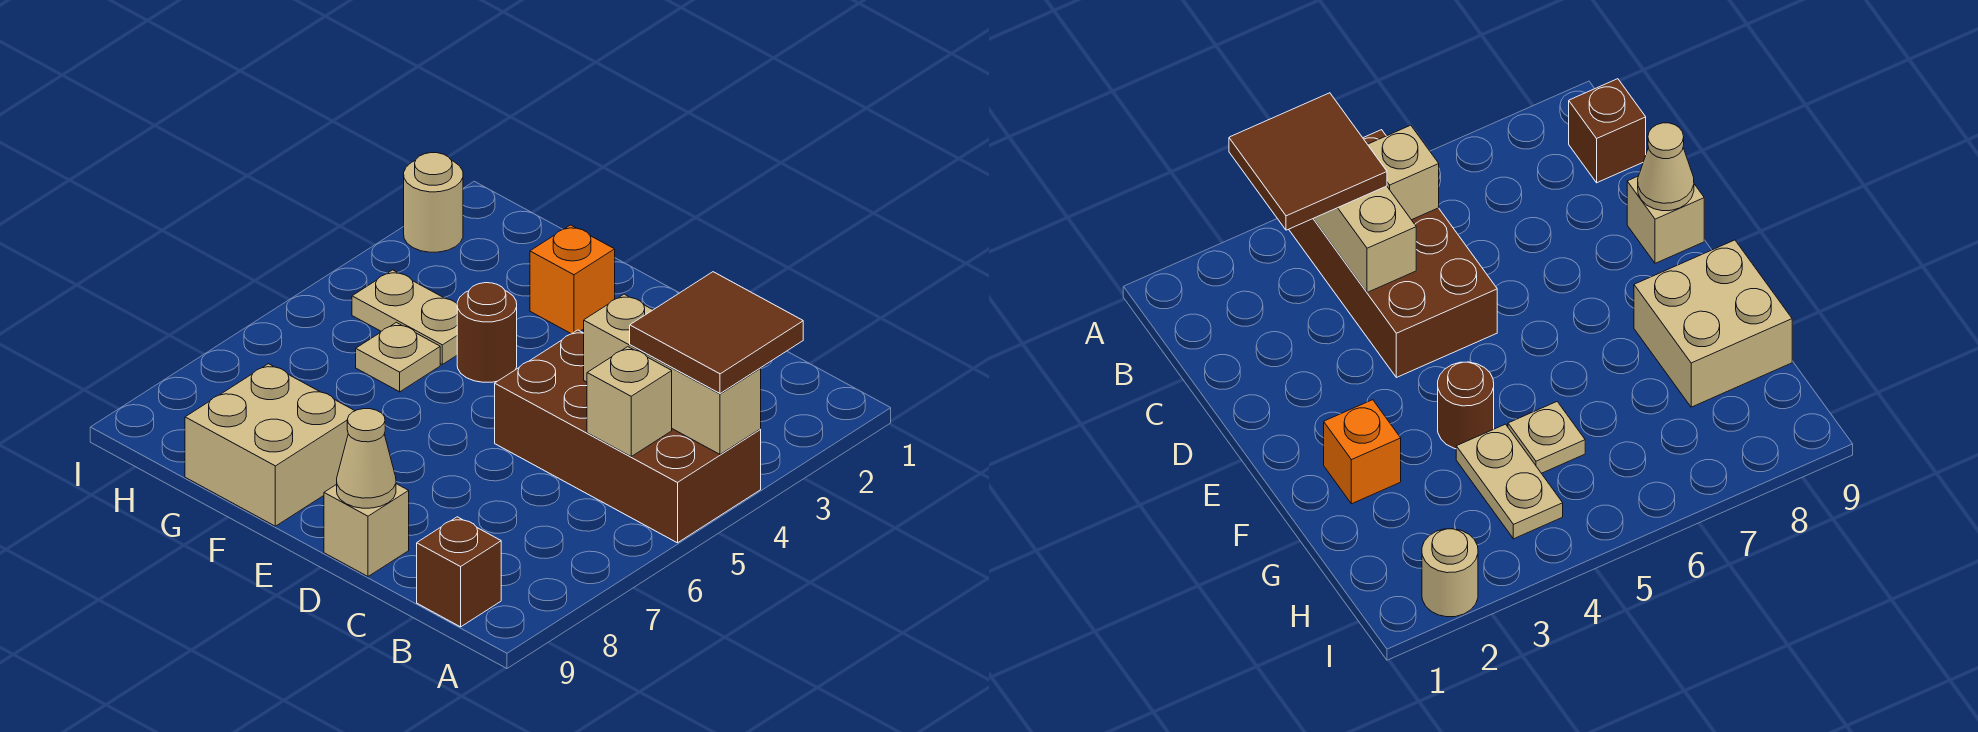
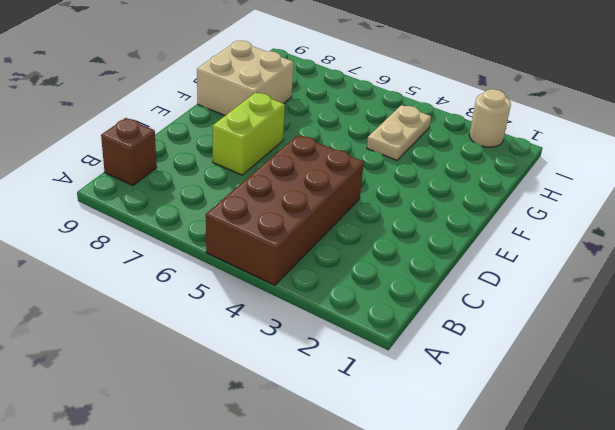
lime brick D7:E7 level 1 -> none
none -> tan brick D9 level 1
none -> orange brick F2 level 1
none -> brown round brick F4 level 1

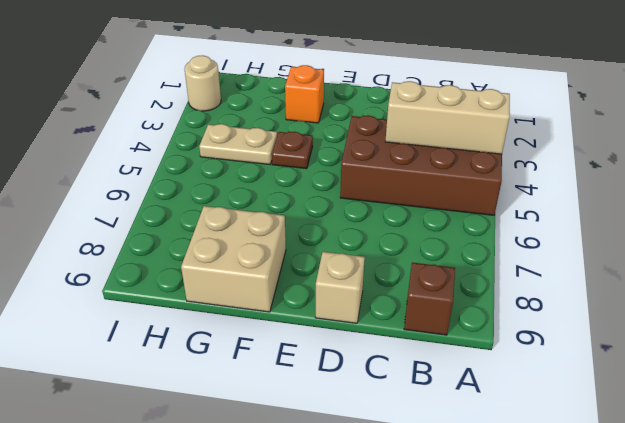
brown plate F4 level 1 -> brown round brick F4 level 1
none -> tan plate G5 level 1
none -> tan brick B5 level 2
none -> tan cone D9 level 2

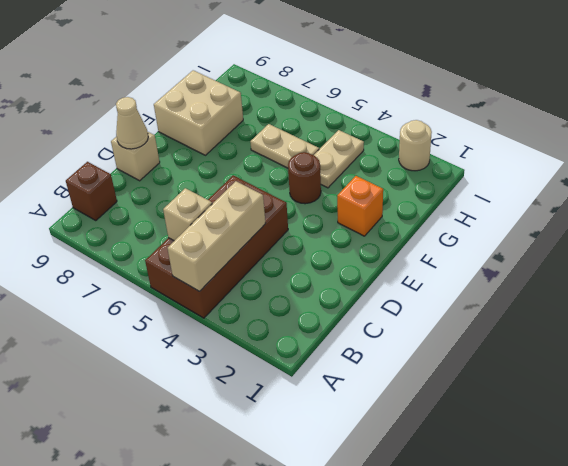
tan plate G5:G6 level 1 -> tan plate G5 level 1
none -> brown tile A3:B4 level 3

